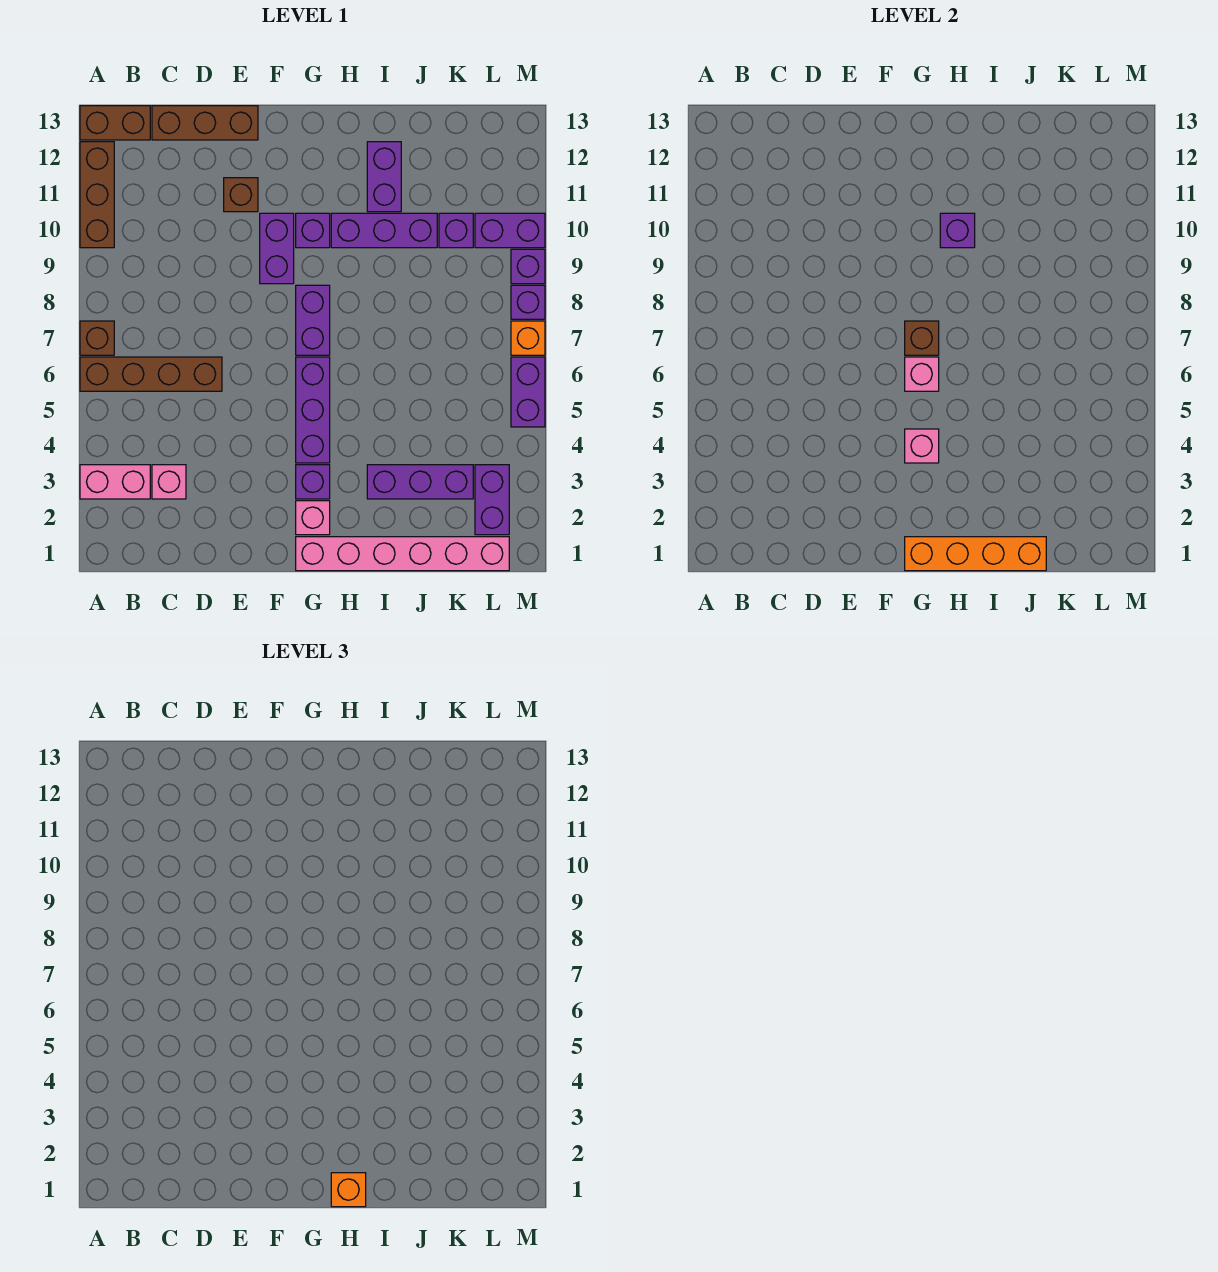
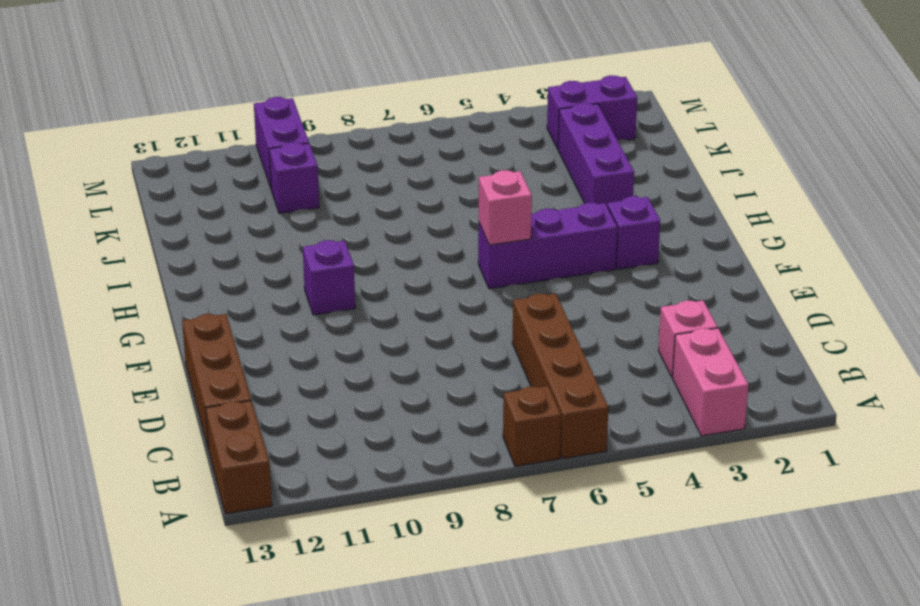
none -> brown brick A10:A12 level 1
none -> brown brick E11 level 1
none -> purple brick F9:F10 level 1
none -> pink brick G1:L1 level 1

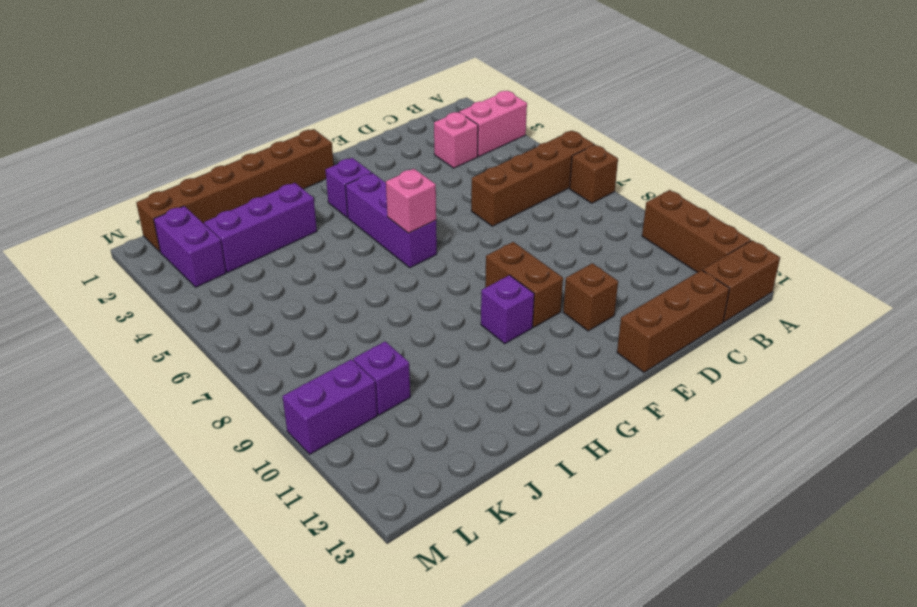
brown brick F9:F10 level 1 -> purple brick F9:F10 level 1
brown brick G1:L1 level 1 -> pink brick G1:L1 level 1
none -> pink brick G2 level 1
none -> purple brick G7:G8 level 1
none -> purple brick H10:J10 level 1
none -> purple brick I11:I12 level 1

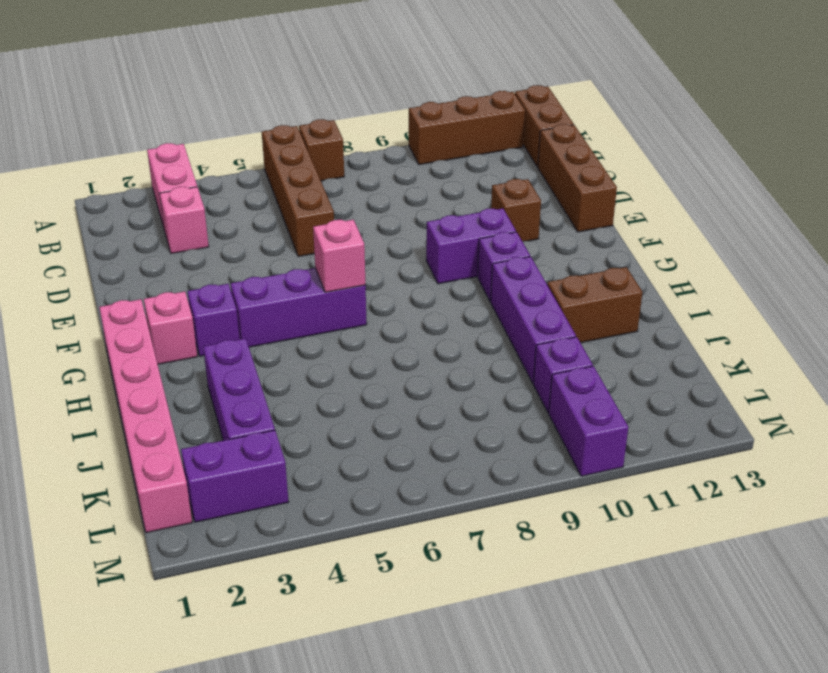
brown brick I11:I12 level 1 -> purple brick I11:I12 level 1
none -> purple brick G7:G8 level 1
none -> purple brick M5:M6 level 1
none -> orange brick M7 level 1
none -> purple brick M8 level 1

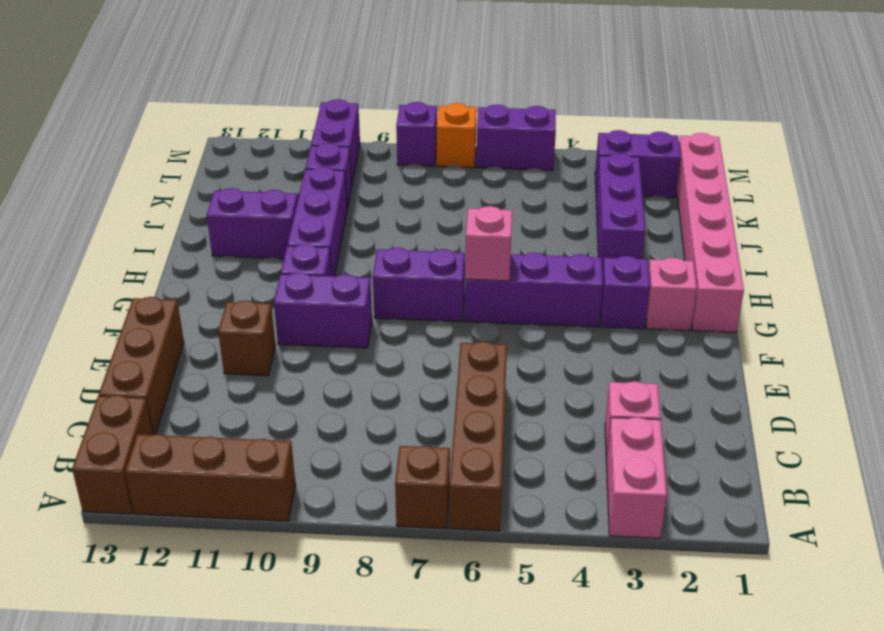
none -> purple brick M9 level 1
none -> orange brick G1:J1 level 2
none -> pink brick G4 level 2
none -> brown brick G7 level 2

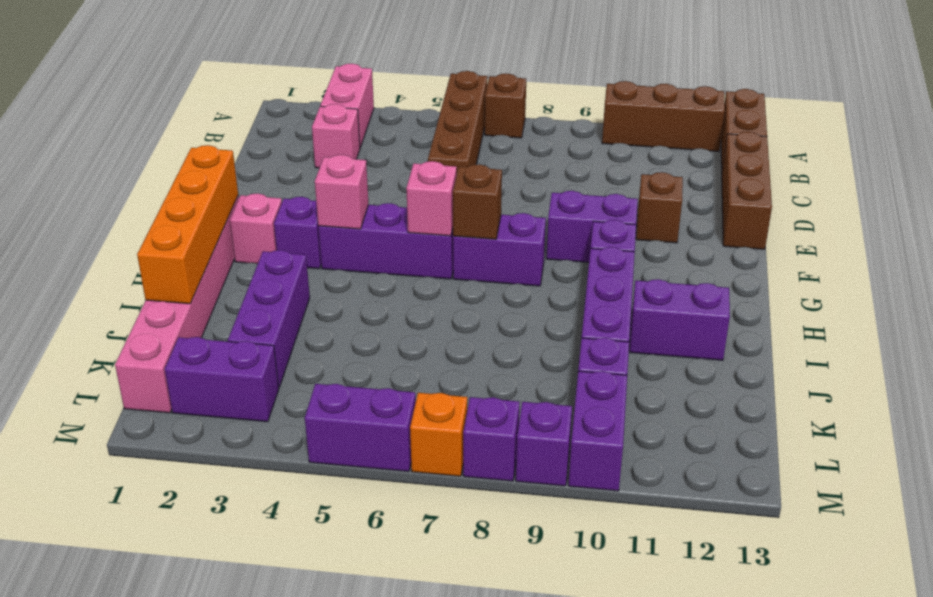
none -> purple brick H10 level 2
none -> orange brick H1 level 3

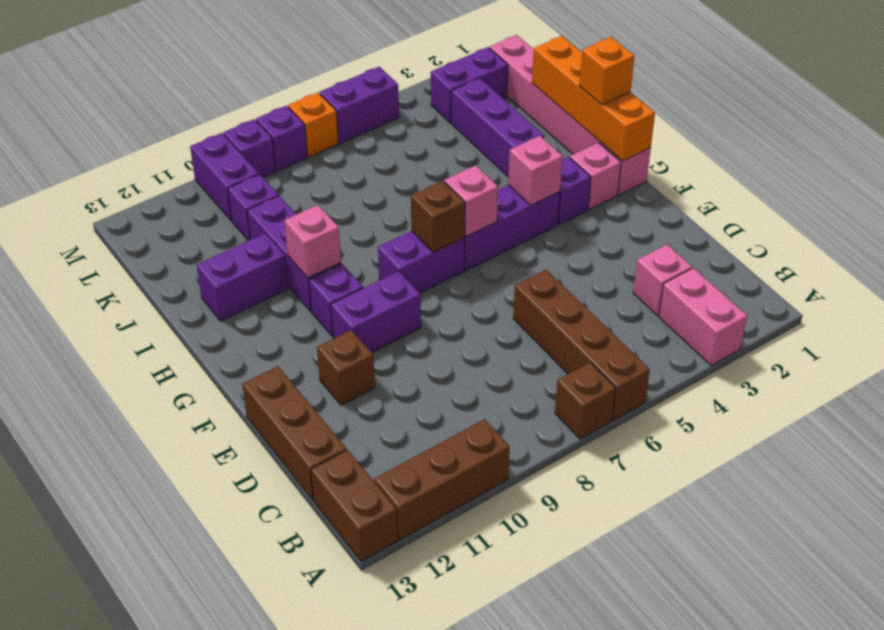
pink brick H10 level 2 -> purple brick H10 level 2

